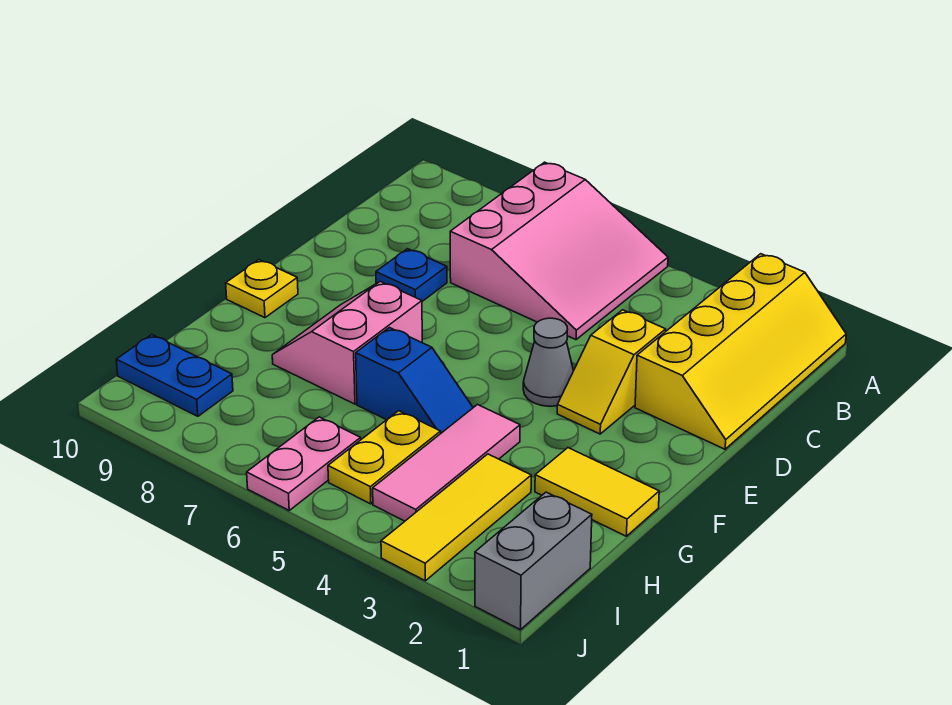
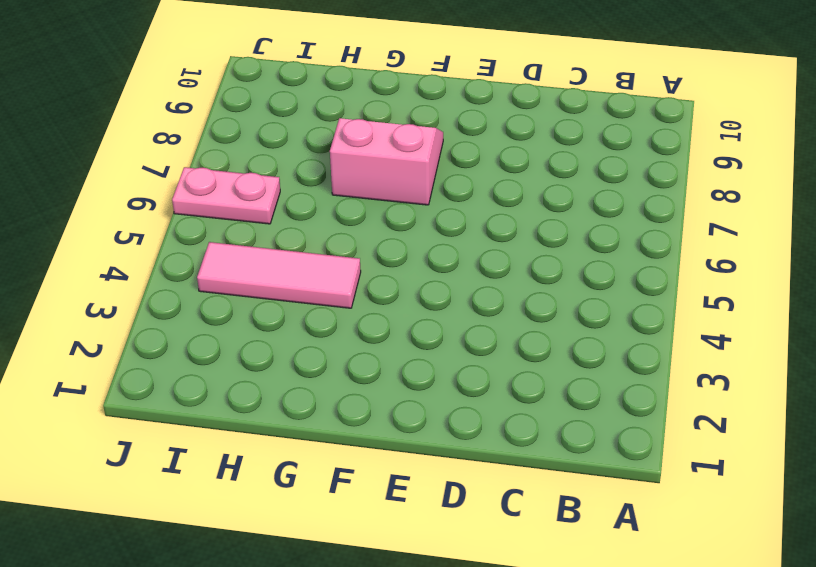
none -> yellow slope A1:D2 level 1 top 2
none -> pink slope A5:C7 level 1 top 7
none -> yellow slope D3:E3 level 1 top D

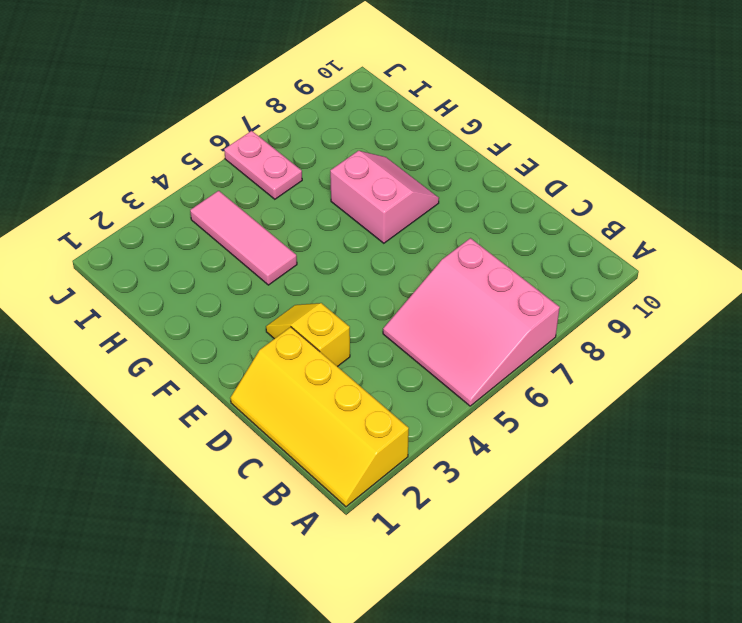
none -> blue plate D8 level 1
none -> grey cone E4 level 1
none -> yellow plate F10 level 1

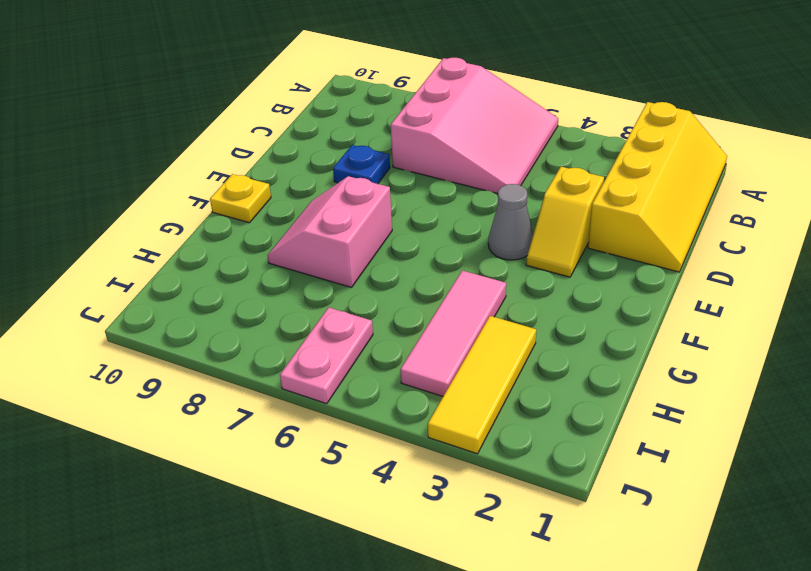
none -> yellow tile G1:G2 level 1
none -> blue slope G5:G6 level 1 top 6
none -> yellow plate H5:I5 level 1

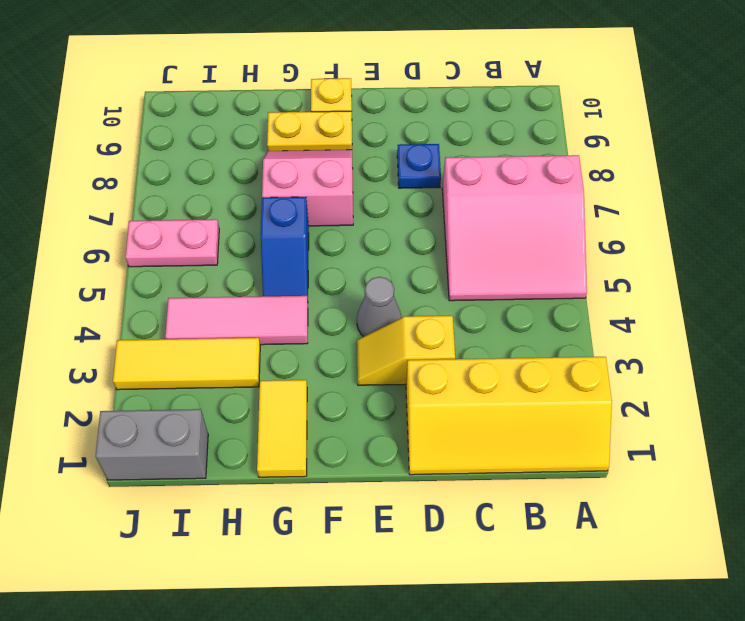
yellow plate F9:G9 level 1 -> yellow plate H5:I5 level 1
none -> blue plate I9:I10 level 1

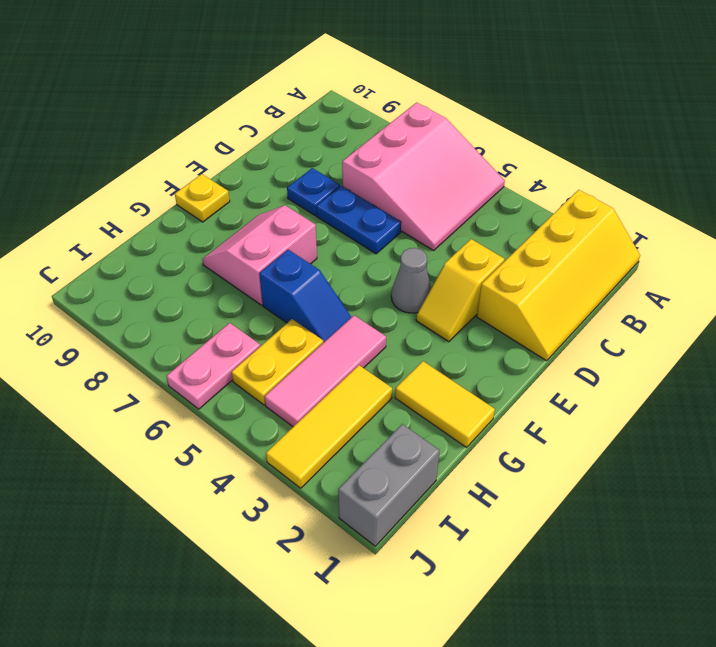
blue plate D6:D7 level 1 -> blue plate I9:I10 level 1

